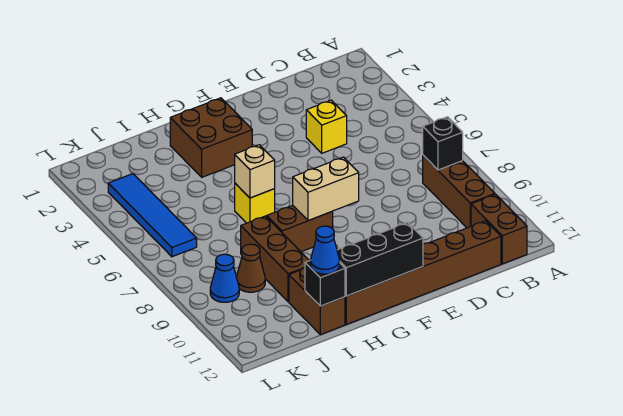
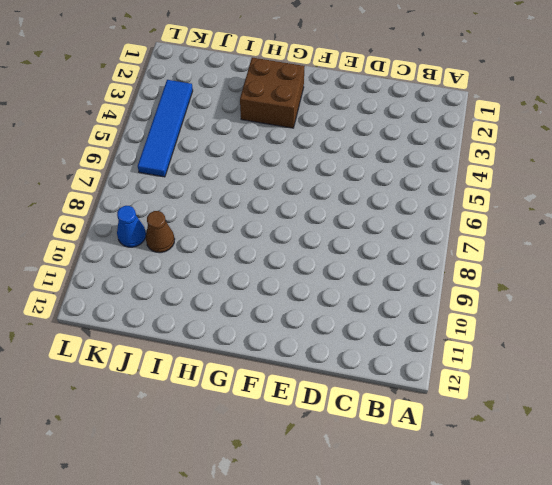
none -> brown brick B8:B10 level 1
none -> brown brick B11:B12 level 1
none -> brown brick C12:H12 level 1

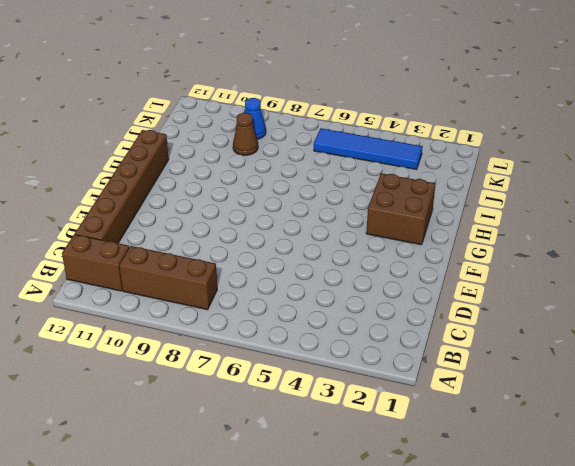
none -> yellow brick D4 level 1
none -> brown brick G8:H8 level 1
none -> yellow brick H6 level 1

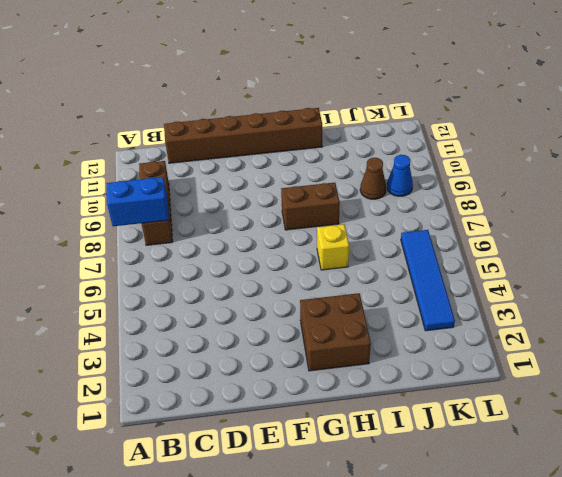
blue brick A8:B8 level 2 -> black brick B8 level 2
none -> brown brick B11:B12 level 1
none -> yellow brick D4 level 1
none -> brown brick I8:I10 level 1

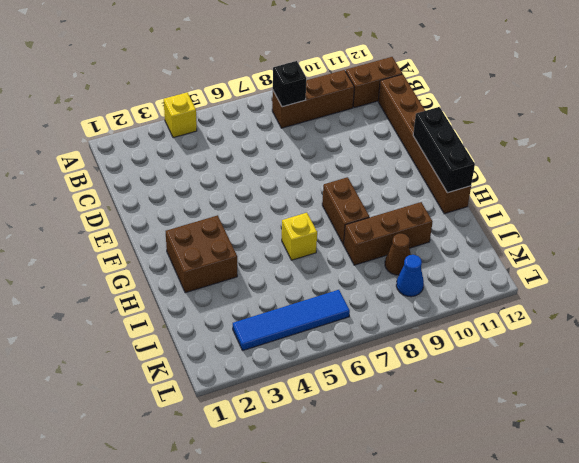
yellow brick A4 level 1 -> yellow brick D4 level 1
none -> brown brick I11:I12 level 1
none -> tan brick F8:G8 level 2
none -> tan brick H6 level 2

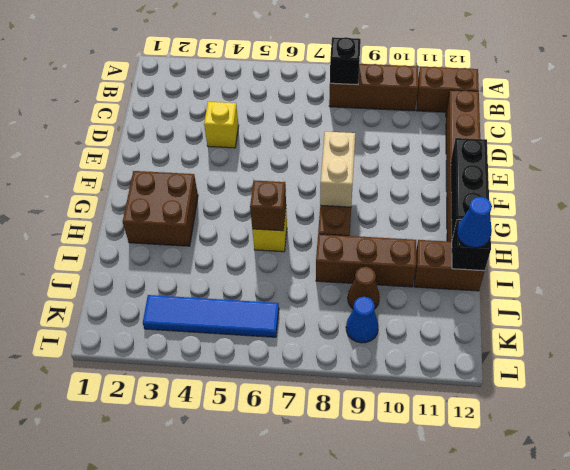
brown brick H6 level 2 -> tan brick H6 level 2

